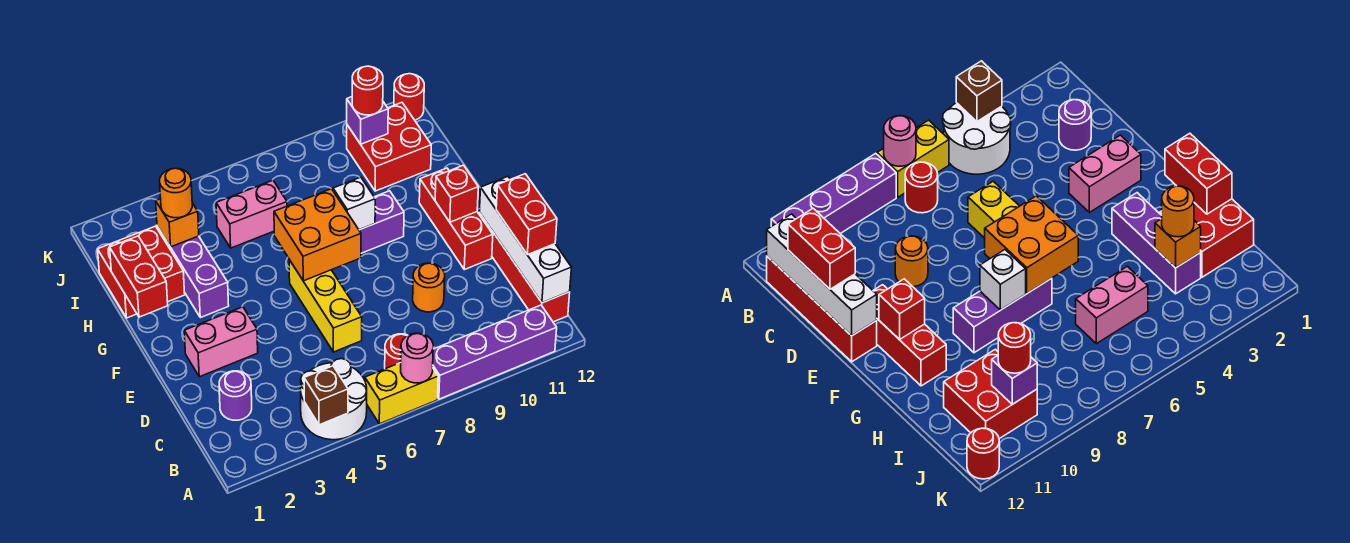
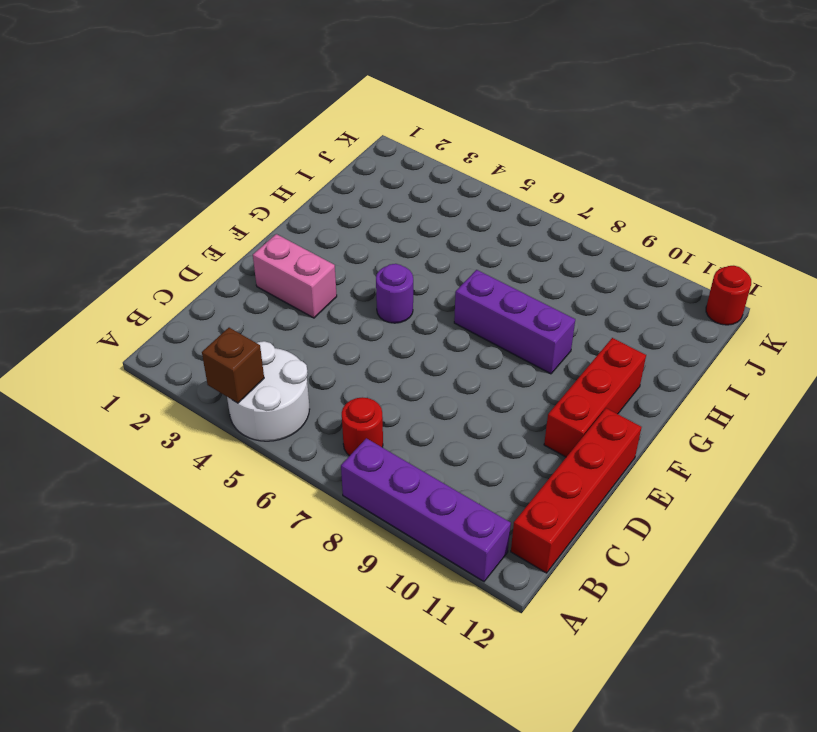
purple round brick F5 level 1 -> purple round brick C2 level 1
none -> yellow brick A6:A7 level 1
none -> yellow brick D6:F6 level 1
none -> orange round brick D9 level 1

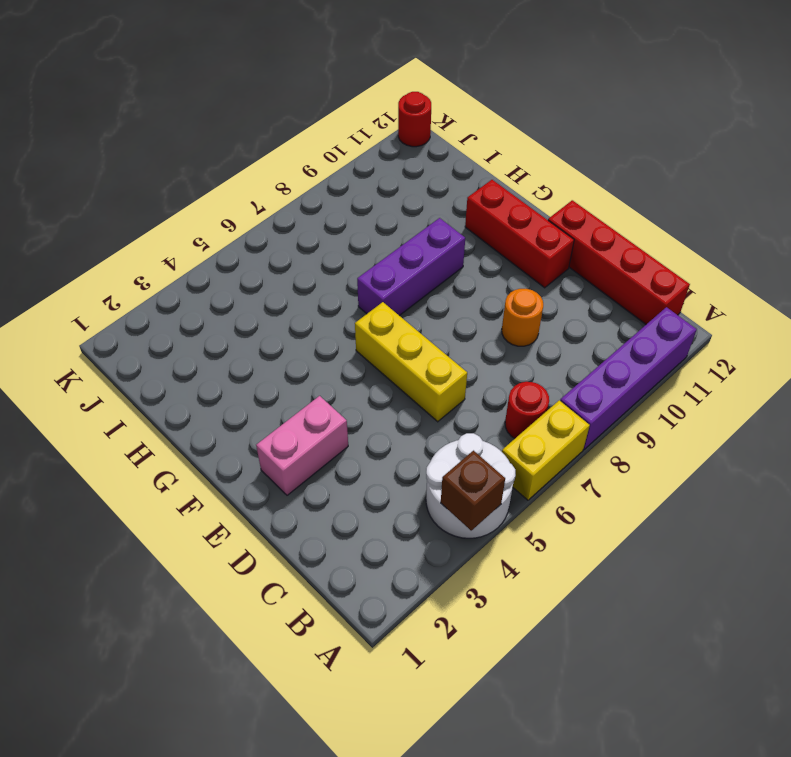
none -> purple round brick C2 level 1
none -> purple brick G3:I3 level 1
none -> red brick H1:I2 level 1

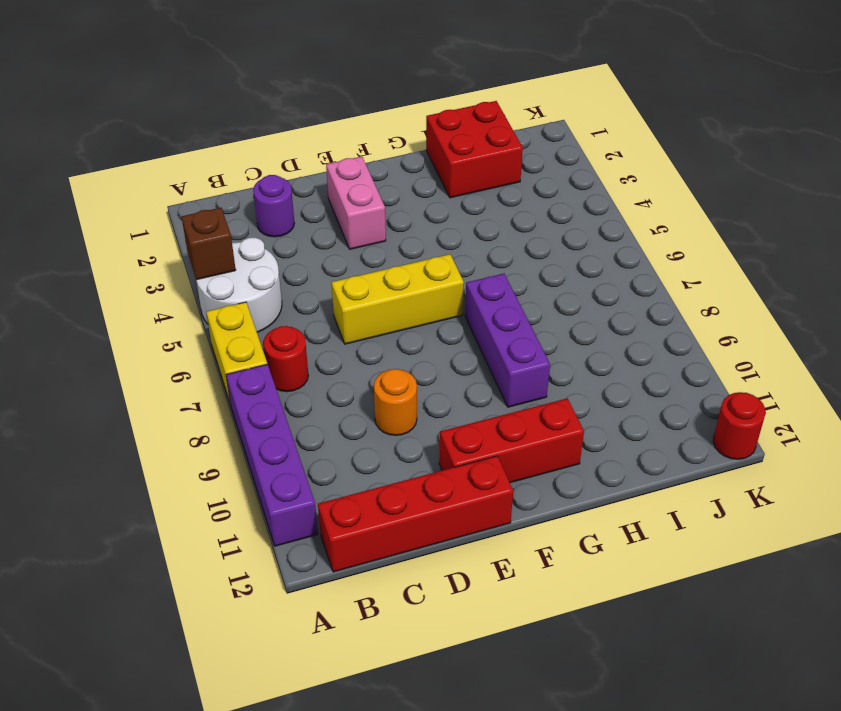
none -> purple brick G3:I3 level 1
none -> pink brick I5:I6 level 1
none -> red brick I10:J11 level 1

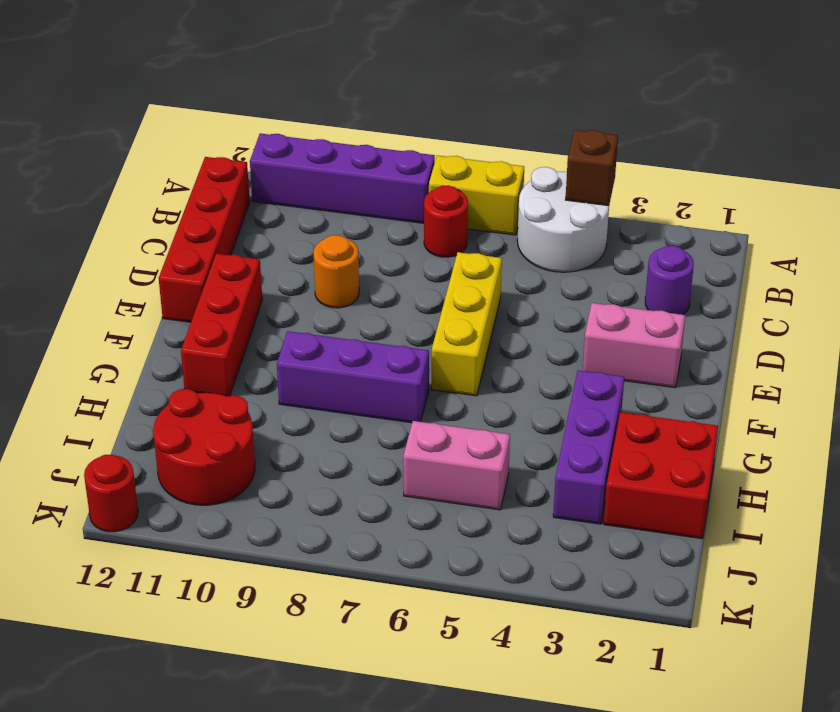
red round brick I10:J11 level 1 -> red brick I10:J11 level 1
none -> pink round brick A7 level 2
none -> white brick B12:E12 level 2
none -> orange brick F6:G7 level 2

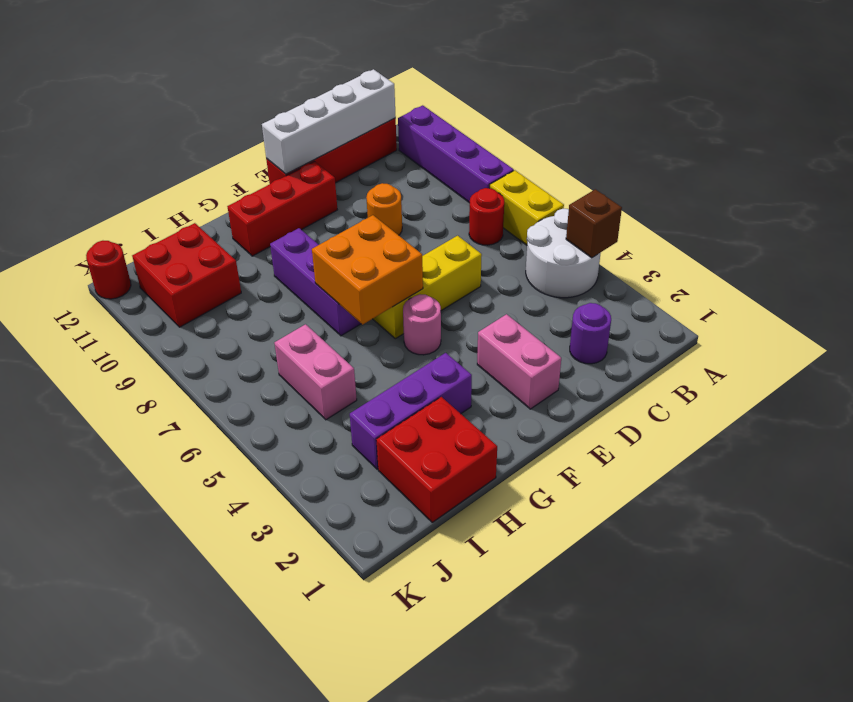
pink round brick F5 level 1 -> pink round brick A7 level 2
none -> red brick F11 level 2
none -> red brick G1:H1 level 2
none -> white brick G8 level 2

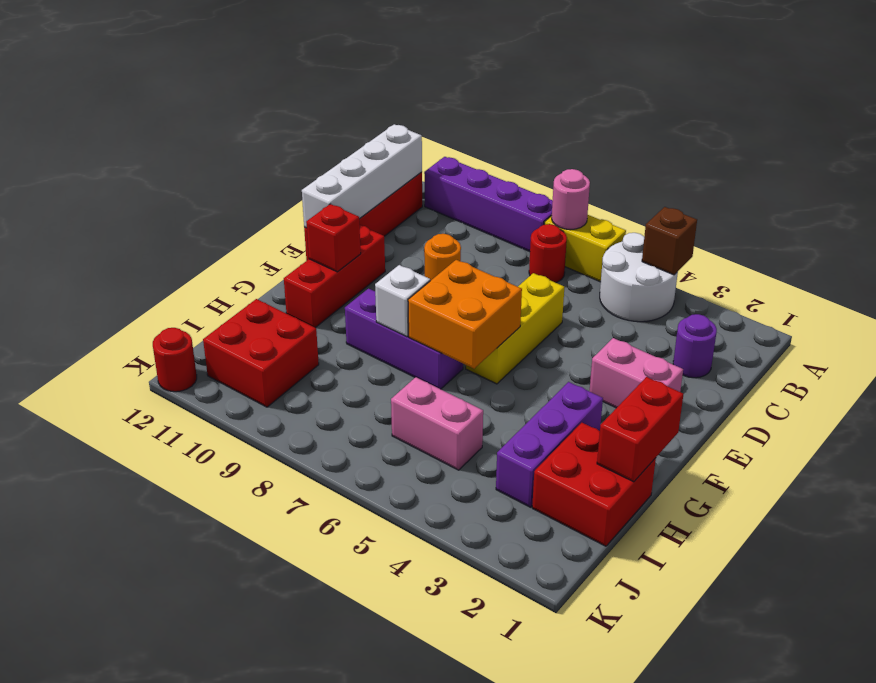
none -> orange brick I3 level 2
none -> purple brick J10 level 2
none -> red brick C12:D12 level 3

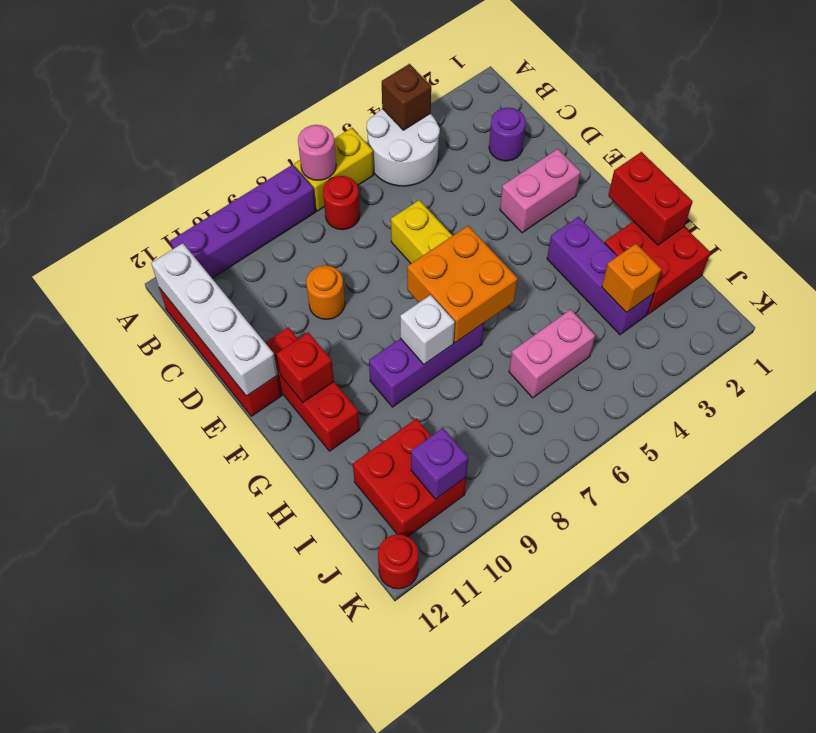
none -> red brick C12:D12 level 3
none -> orange round brick I3 level 3
none -> red round brick J10 level 3

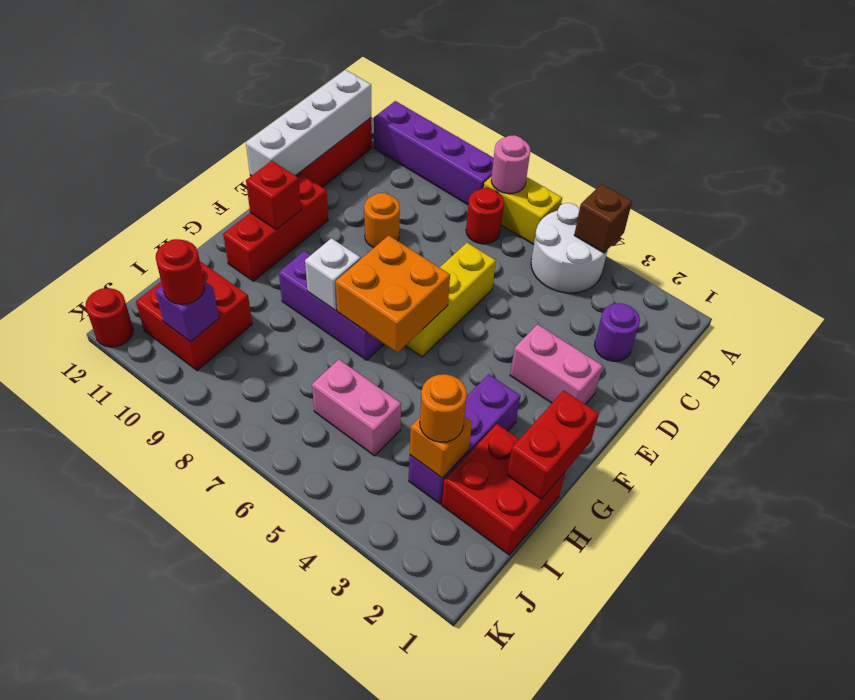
none -> red brick C12:D12 level 3

